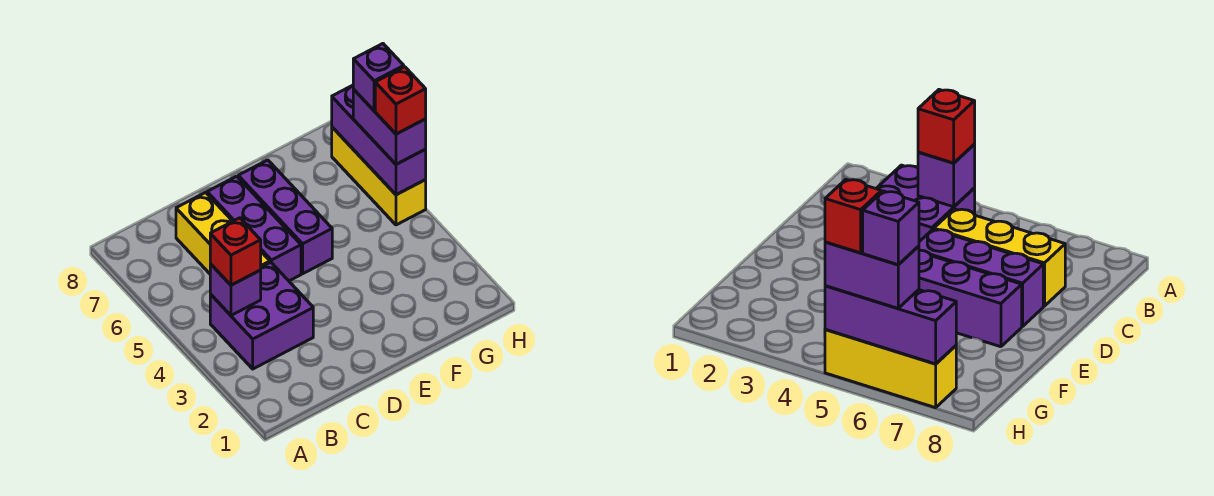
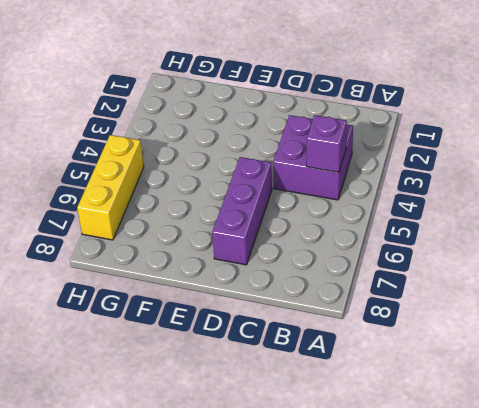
none -> yellow brick C5:C7 level 1
none -> purple brick E5:E7 level 1

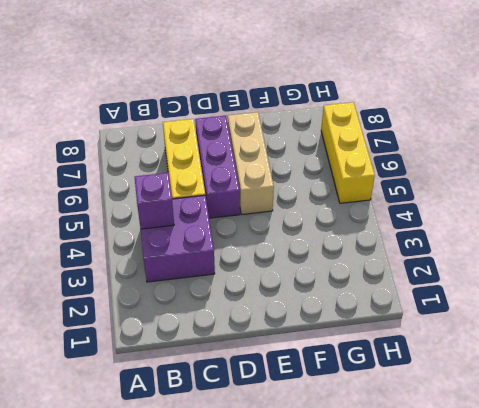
tan brick E5:E7 level 1 -> purple brick E5:E7 level 1
none -> purple brick H5:H7 level 2
none -> red brick B4 level 3

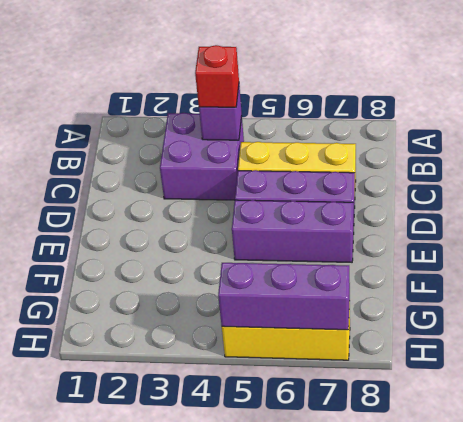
none -> purple brick H5:H6 level 3
none -> red brick H5 level 4

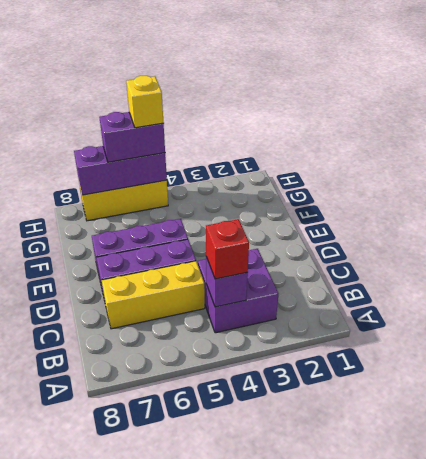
yellow brick H5 level 4 -> red brick H5 level 4
none -> purple brick H6 level 4

